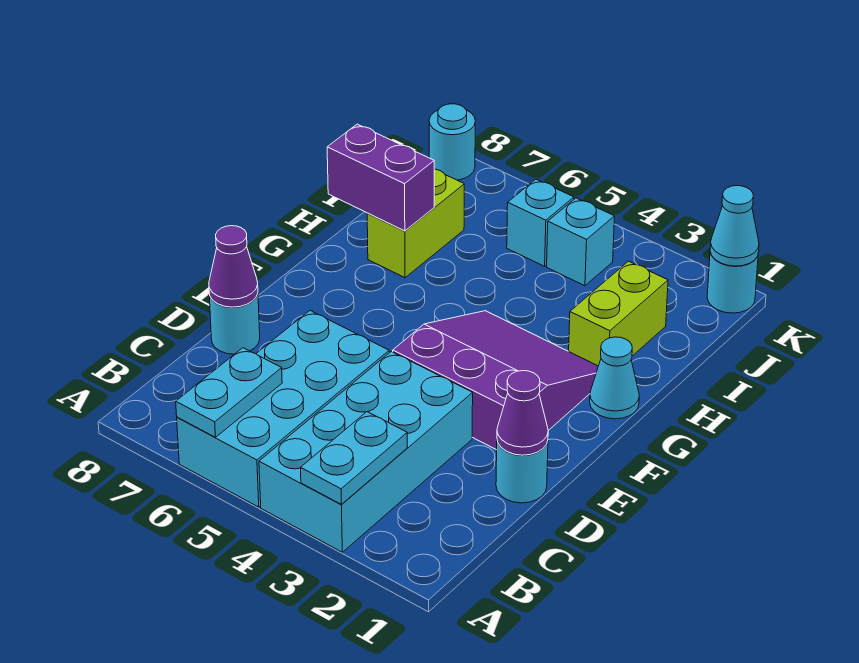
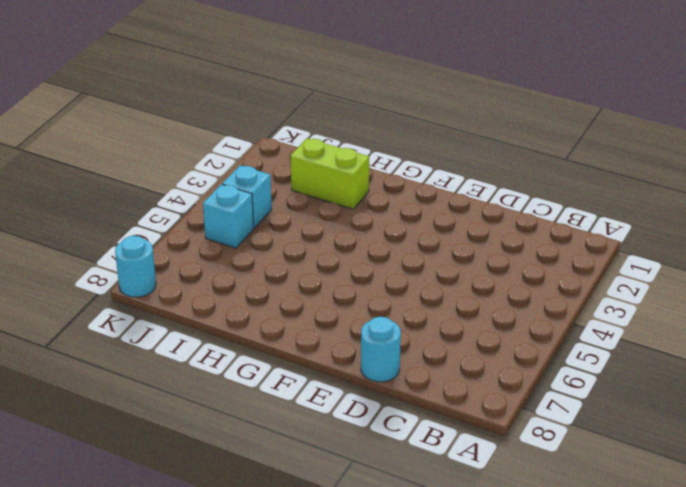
none -> cyan brick A3:D4 level 1
none -> cyan brick A5:D6 level 1
none -> cyan round brick D1 level 1

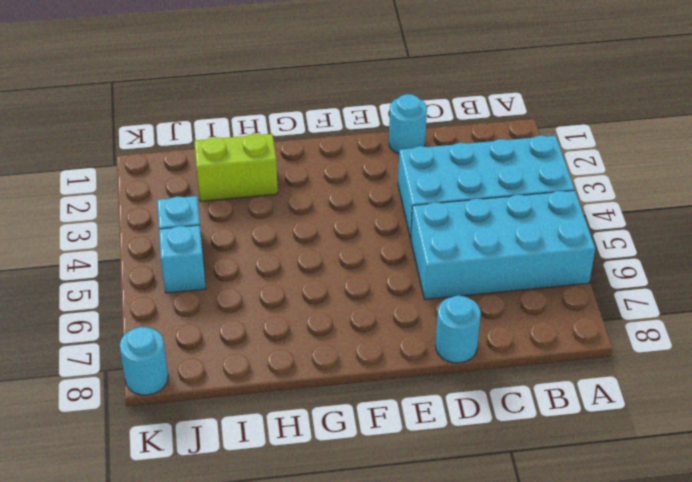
none -> purple slope E2:G4 level 1 top E
none -> cyan cone G1 level 1
none -> lime brick H7:I7 level 1

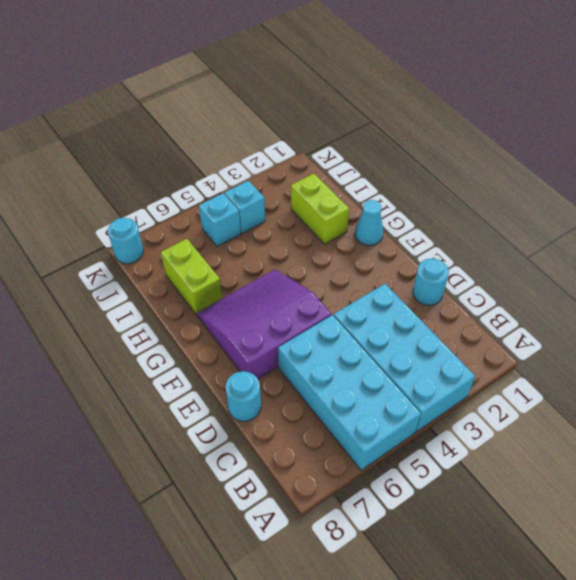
purple slope E5:G7 level 1 top E -> purple slope E2:G4 level 1 top E
none -> cyan round brick K1 level 1
none -> cyan plate A3:B3 level 2
none -> cyan plate A6:B6 level 2

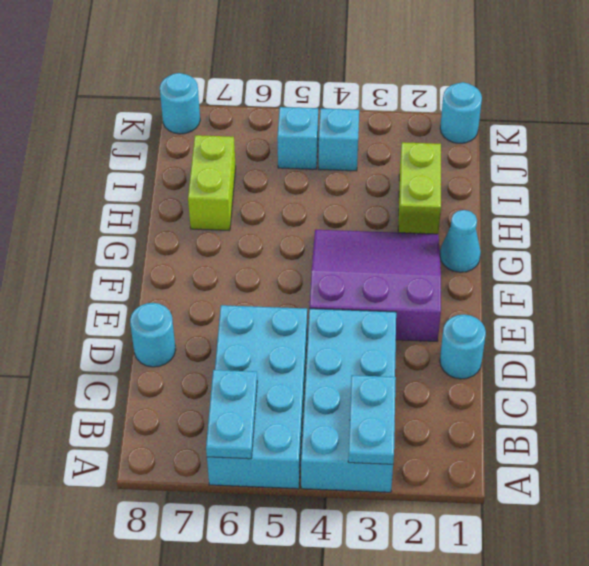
none -> purple cone D1 level 2
none -> purple cone D8 level 2
none -> purple brick H7:H8 level 2

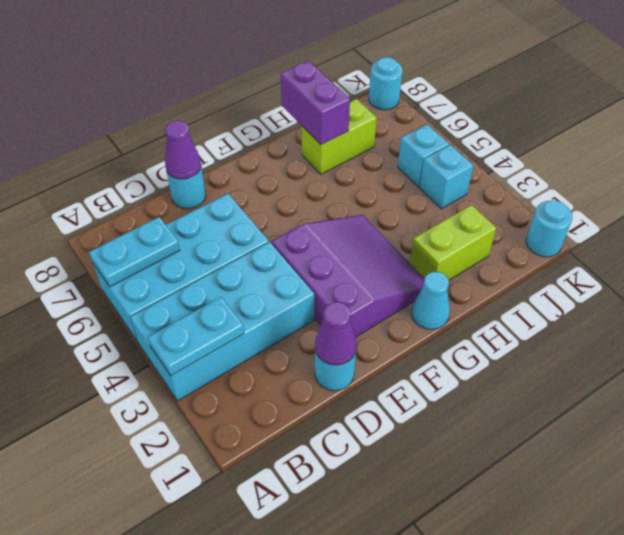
none -> cyan cone K1 level 2

